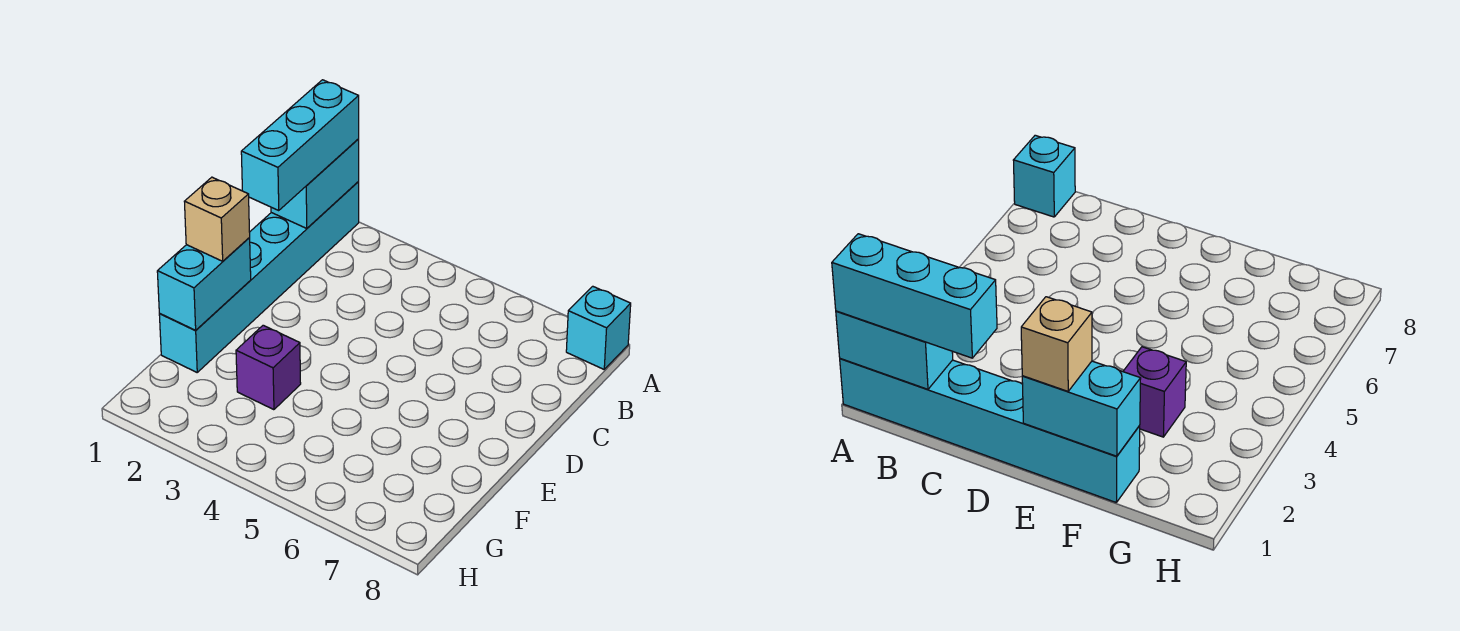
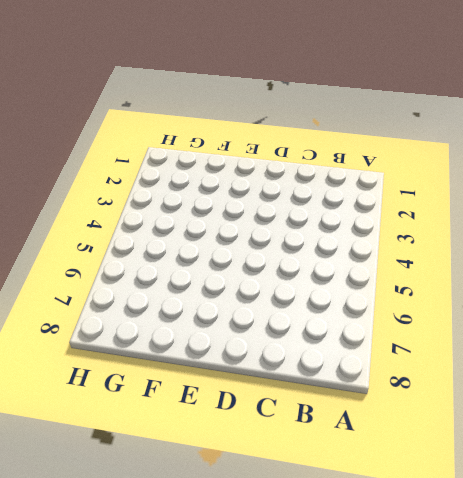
none -> cyan brick A1:F1 level 1
none -> cyan brick A8 level 1

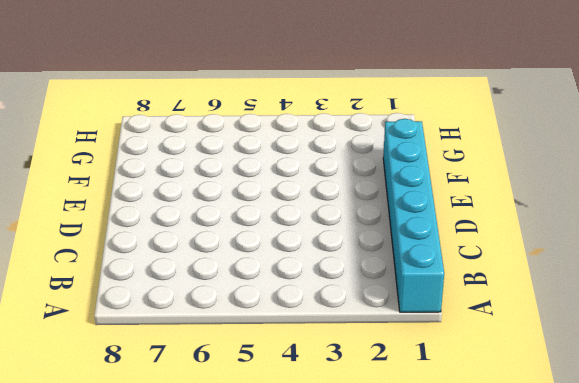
none -> cyan brick A8 level 1
none -> purple brick F3 level 1

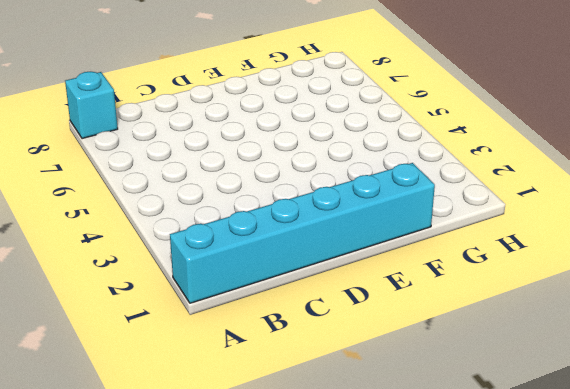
none -> purple brick F3 level 1
none -> cyan brick A1:B1 level 2

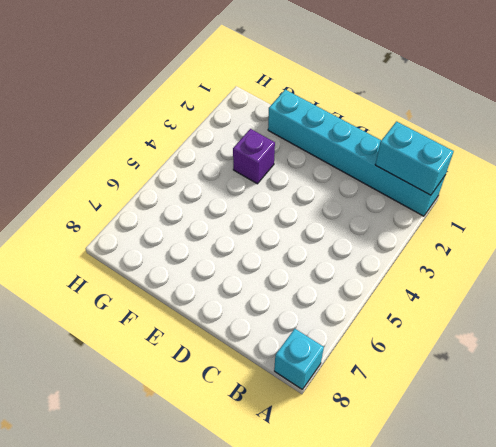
none -> cyan brick E1:F1 level 2
none -> cyan brick A1:C1 level 3

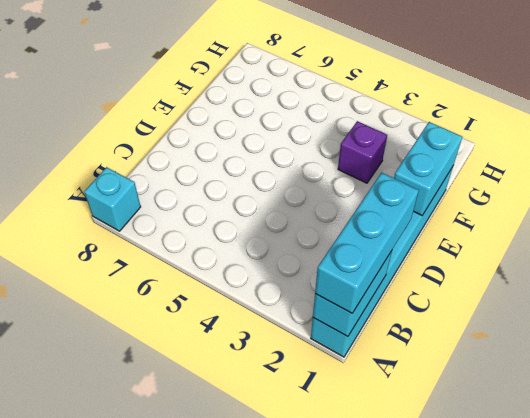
none -> tan brick E1 level 3

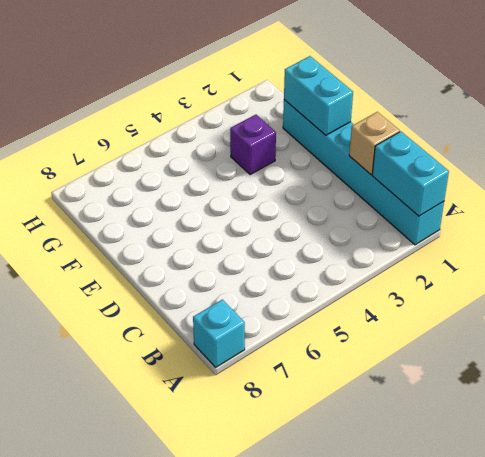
tan brick C1 level 2 -> tan brick E1 level 3
none -> cyan brick A1:C1 level 3

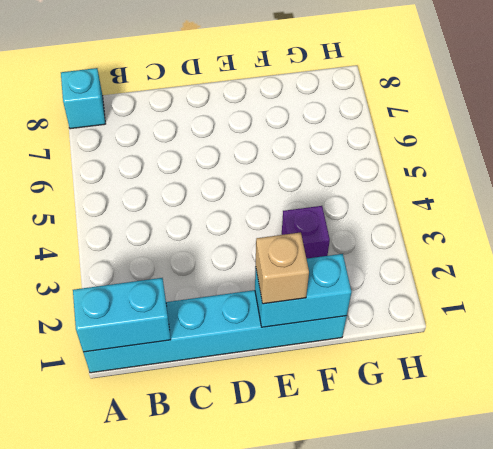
none -> cyan brick A1:C1 level 3

